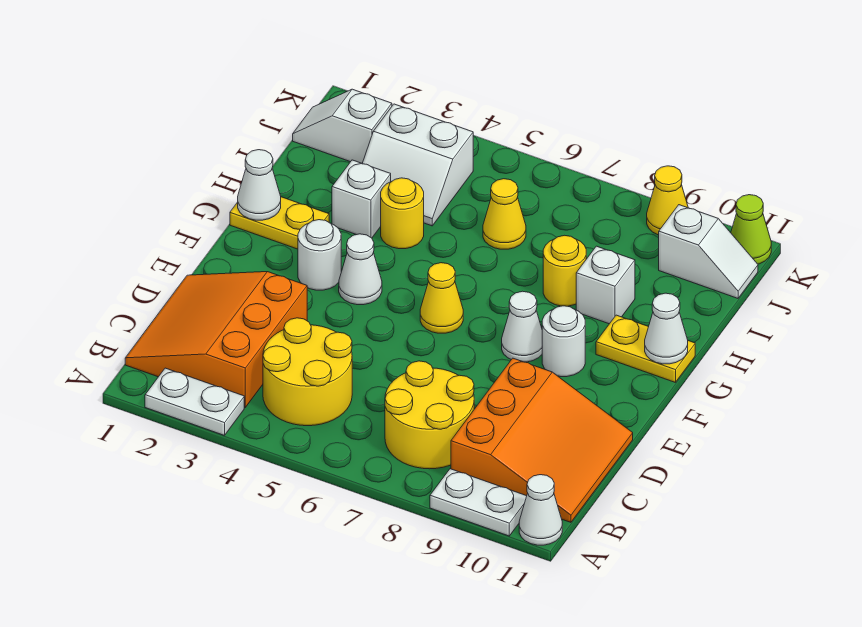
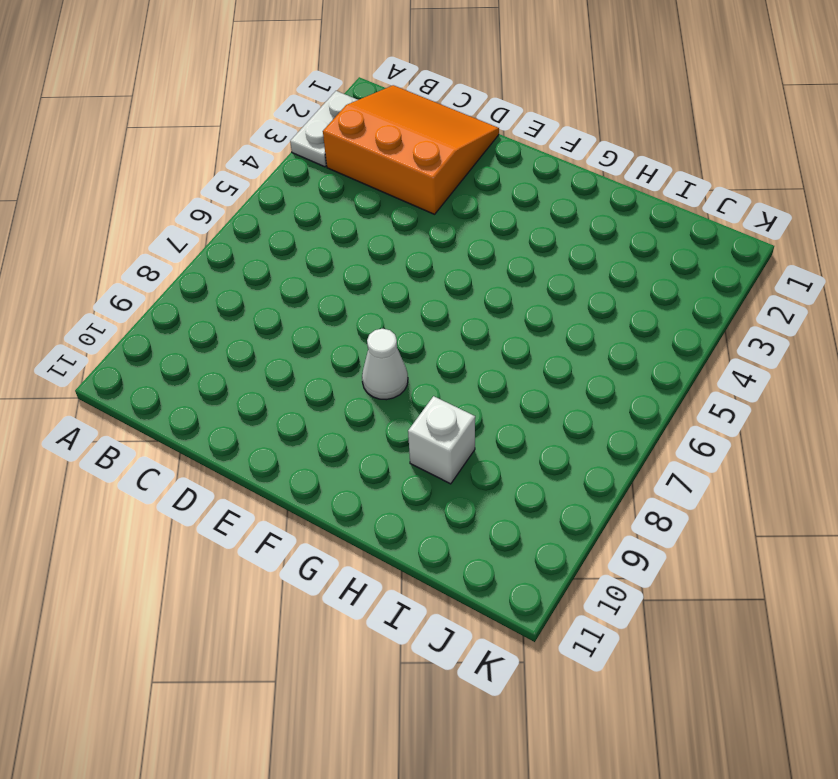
none -> white plate A9:A10 level 1
none -> white cone A11 level 1
none -> yellow round brick B4:C5 level 1

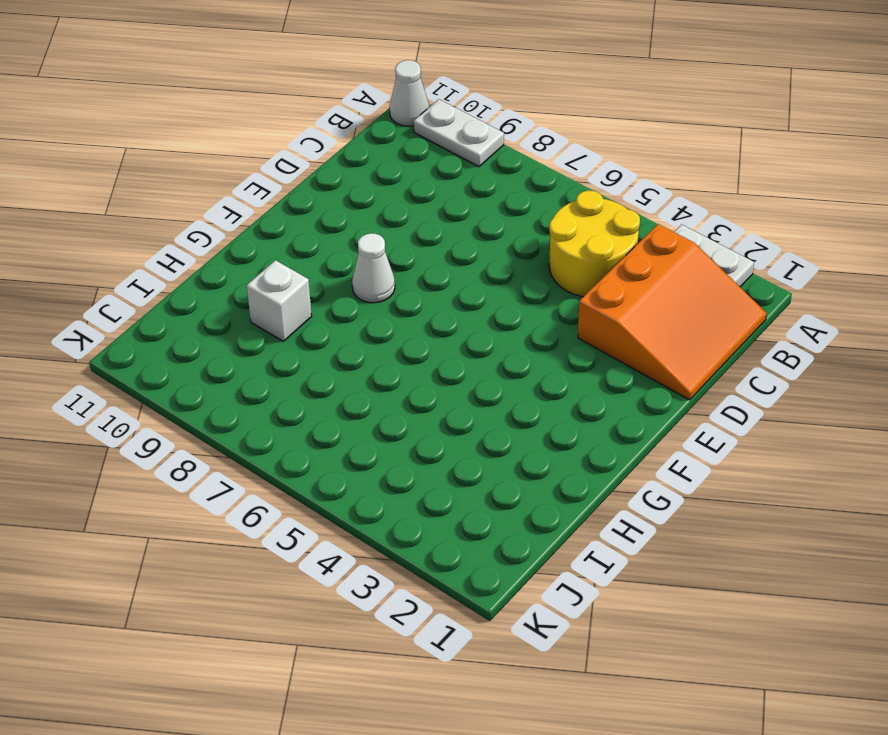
none -> yellow round brick B7:C8 level 1
none -> orange slope B9:D11 level 1 top 9
none -> white round brick F3 level 1

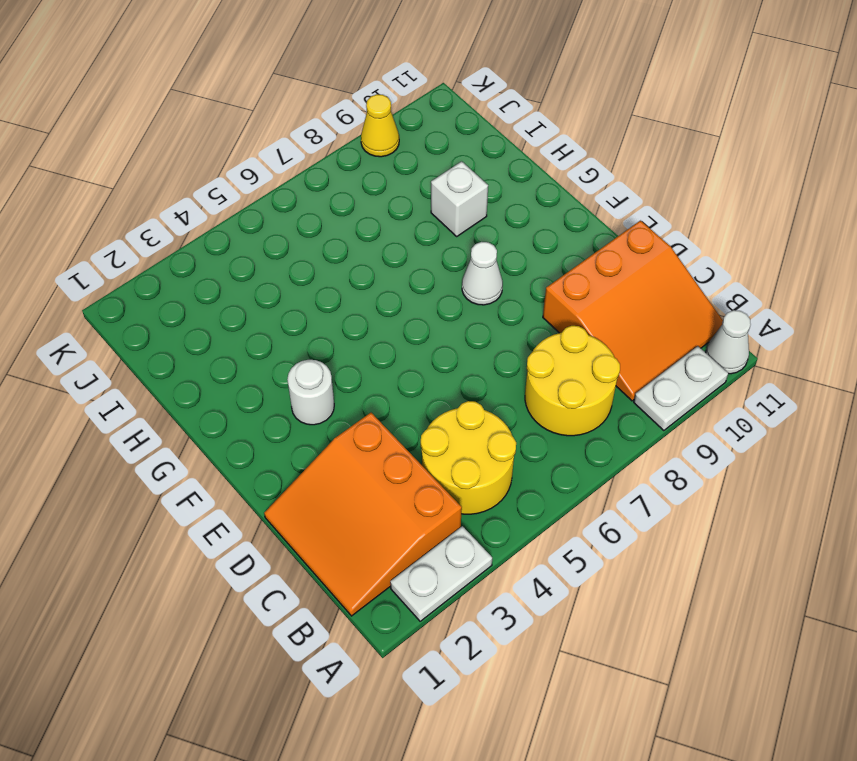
orange slope B9:D11 level 1 top D -> orange slope B9:D11 level 1 top 9
none -> white cone F4 level 1
none -> yellow cone F6 level 1
none -> white round brick F9 level 1

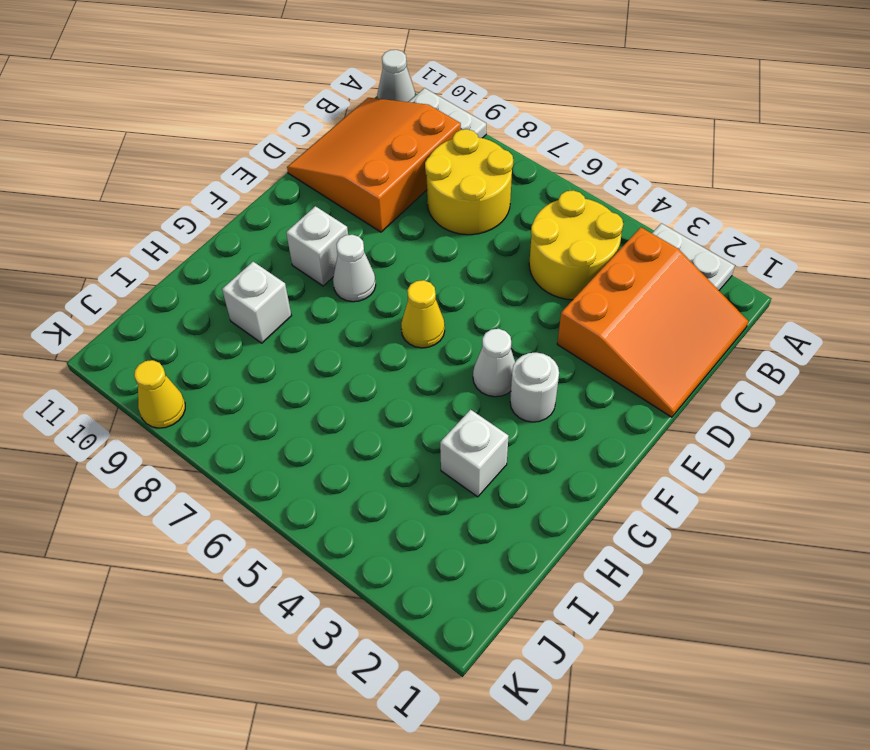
white brick F9 level 1 -> white round brick F9 level 1
none -> yellow plate G1:G2 level 1
none -> yellow plate G10:G11 level 1
none -> yellow round brick H4 level 1

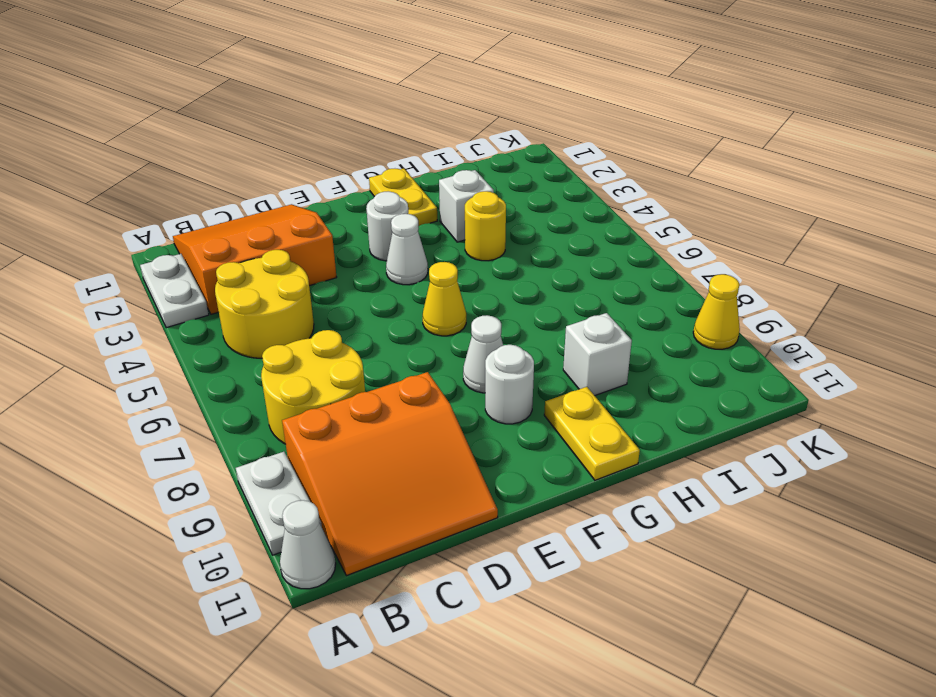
none -> yellow round brick H8 level 1
none -> white slope I3:J4 level 1 top J
none -> yellow cone I6 level 1

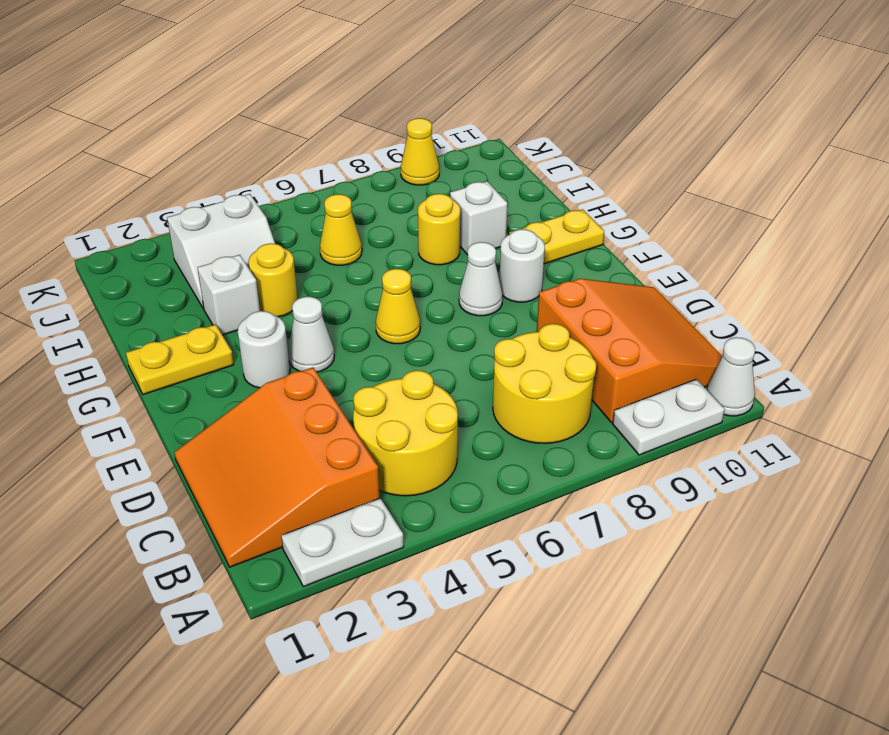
none -> white slope J1:J2 level 1 top 2
none -> white slope J10:J11 level 1 top 10
none -> lime cone K11 level 1

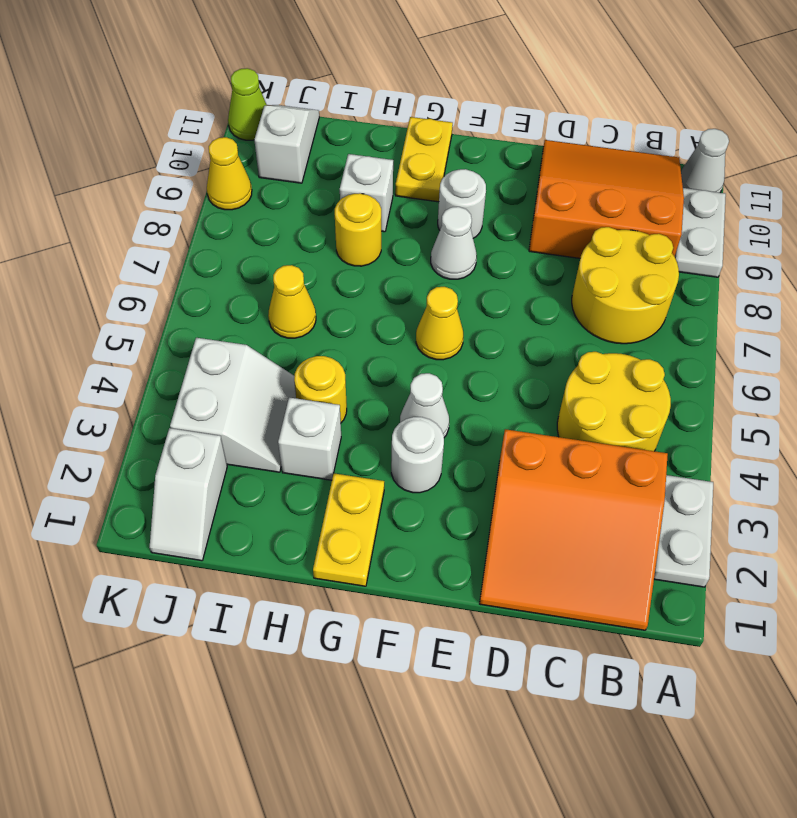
none -> white cone G1 level 2
none -> white cone G11 level 2

